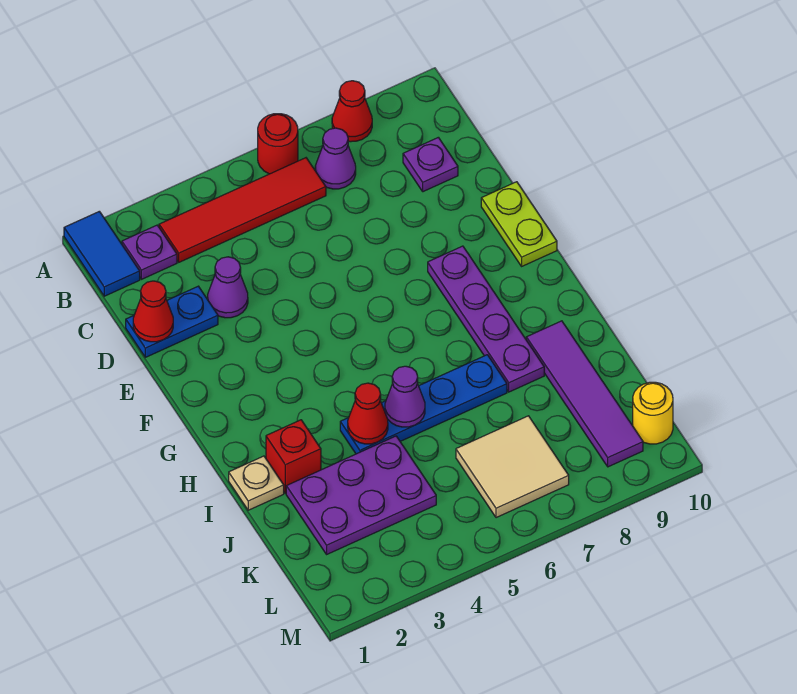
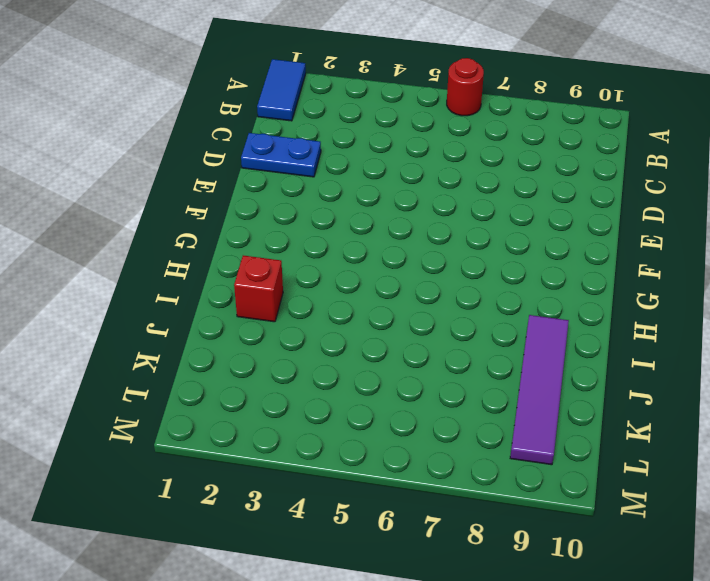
none -> red cone A8 level 1
none -> purple plate B2 level 1
none -> red tile B3:B6 level 1

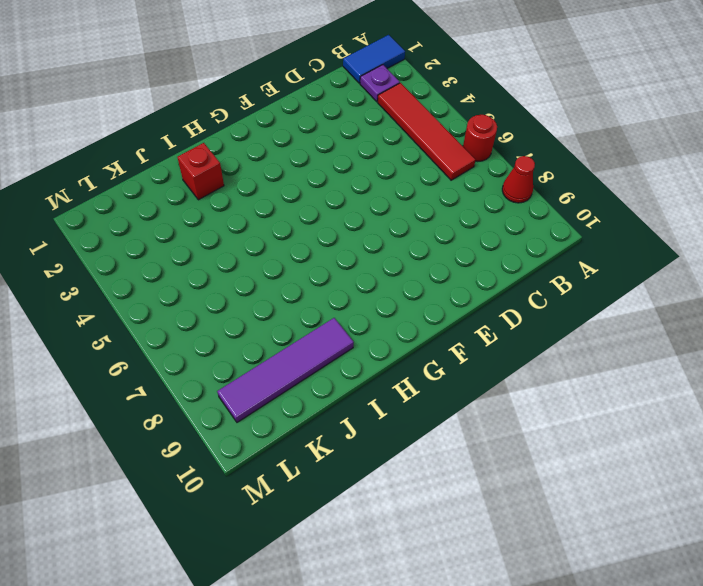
none -> purple cone B7 level 1
none -> purple plate C9 level 1
none -> blue plate D1:D2 level 1

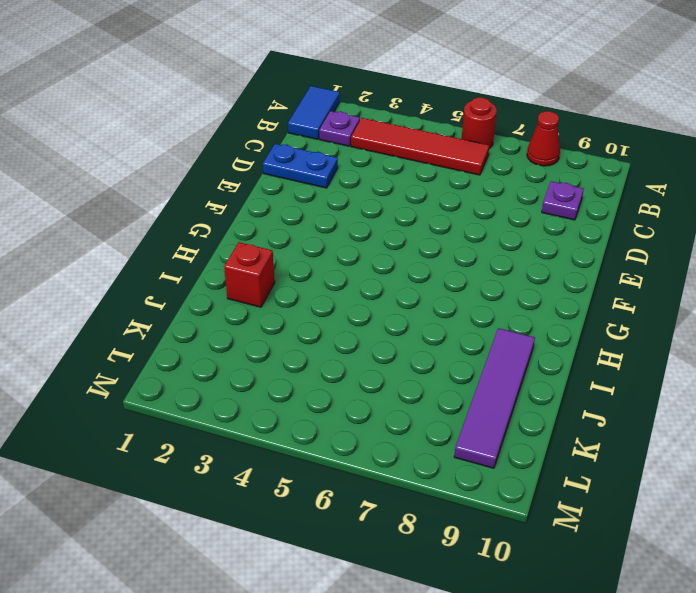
none -> purple cone B7 level 1
none -> purple cone D3 level 1
none -> lime plate E10:F10 level 1

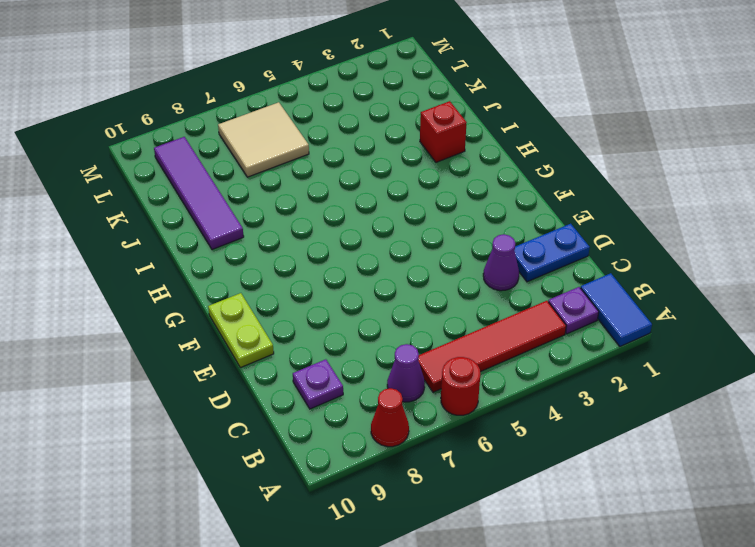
none -> purple plate F8:I8 level 1
none -> tan plate I1 level 1
none -> blue plate I4:I7 level 1

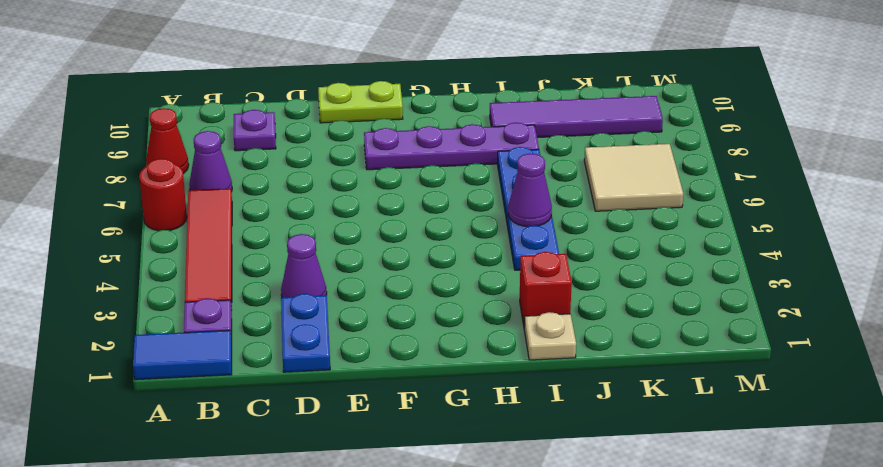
none -> purple plate J2:K4 level 1
none -> yellow round brick L10 level 1
none -> red cone D1 level 2

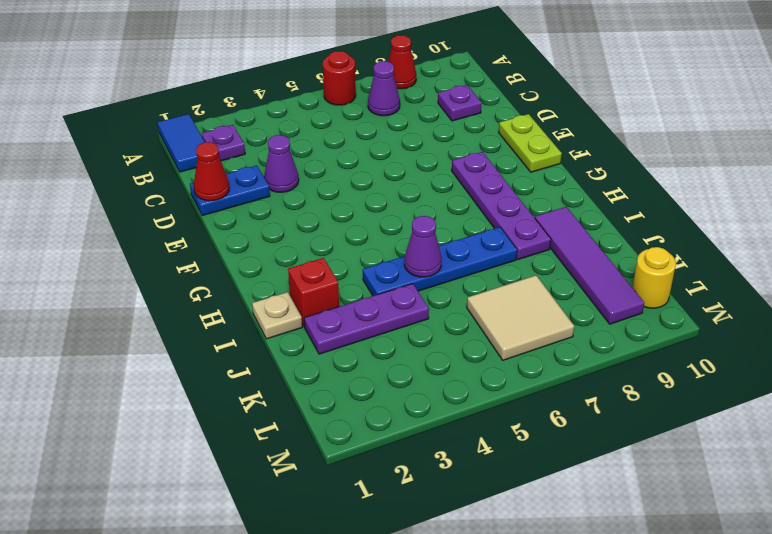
purple plate J2:J4 level 1 -> purple plate J2:K4 level 1
none -> red tile B3:B6 level 1
none -> red cone I4 level 2

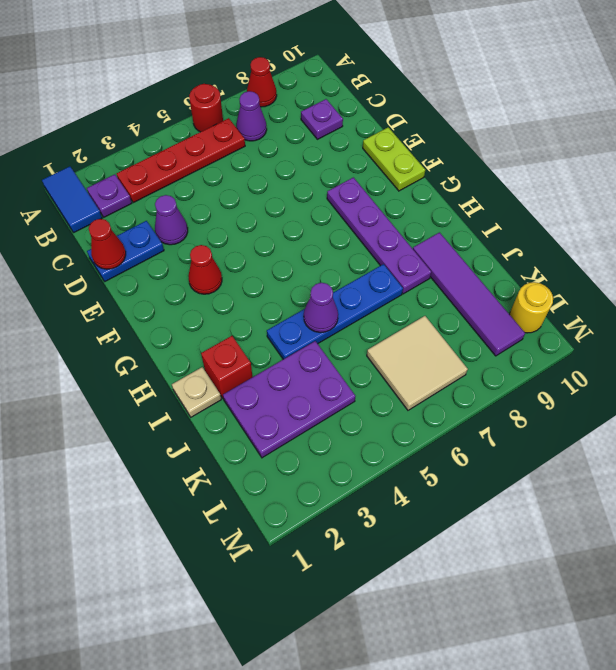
red plate B3:B6 level 1 -> red tile B3:B6 level 1
red cone F3 level 1 -> red cone I4 level 2

